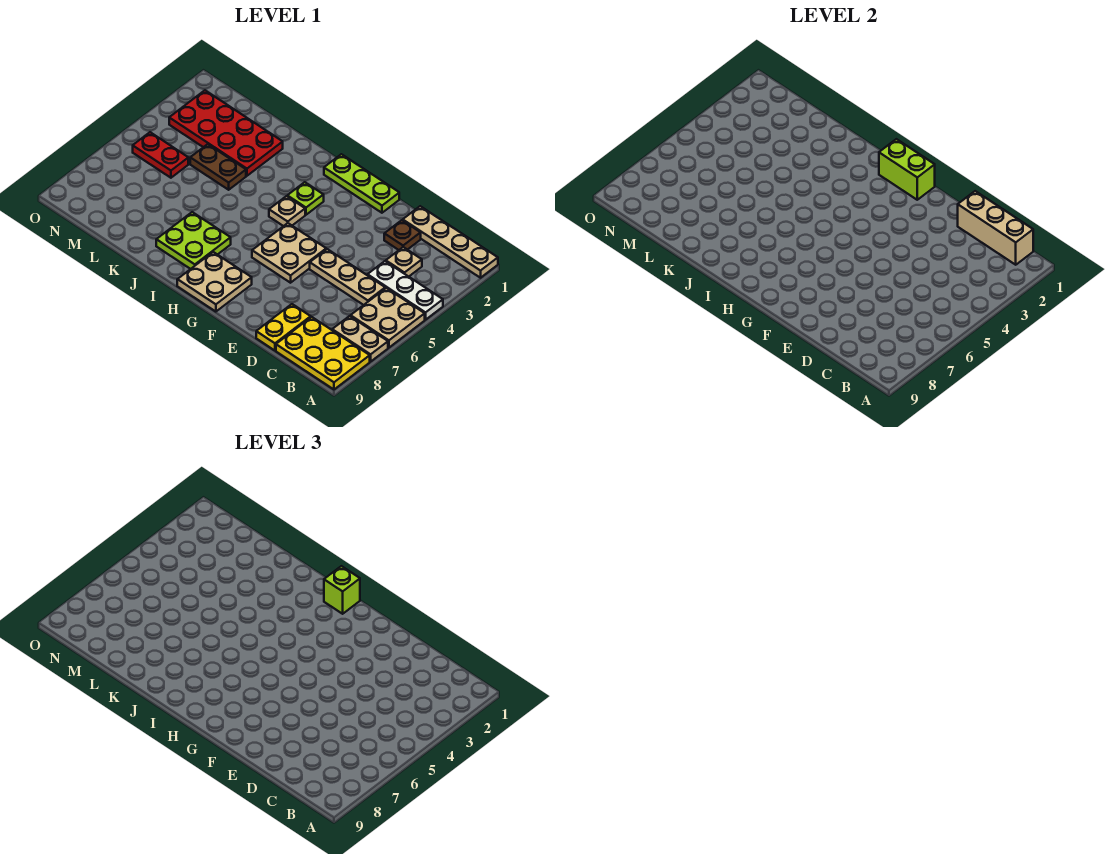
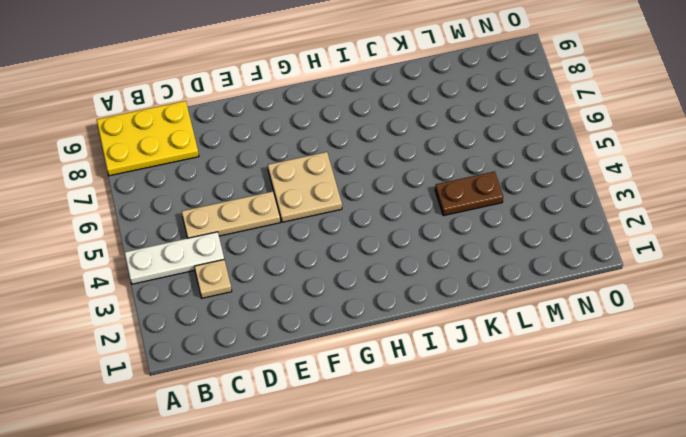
none -> tan plate A1:D1 level 1
none -> tan plate A5:B6 level 1
none -> tan plate A7:B7 level 1

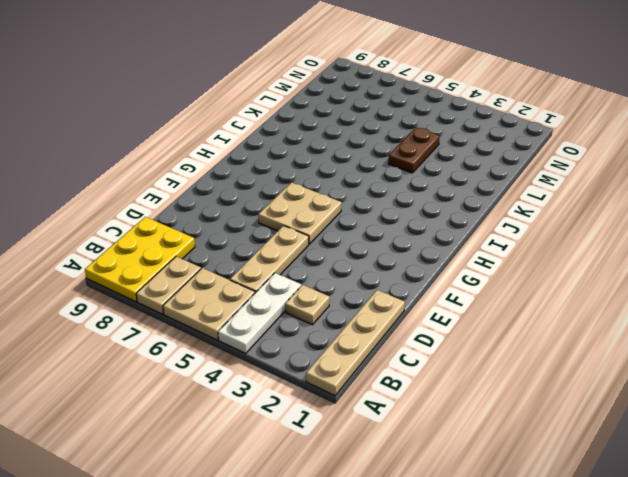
none -> brown plate D2 level 1
none -> yellow plate D8:D9 level 1
none -> lime plate F1:H1 level 1

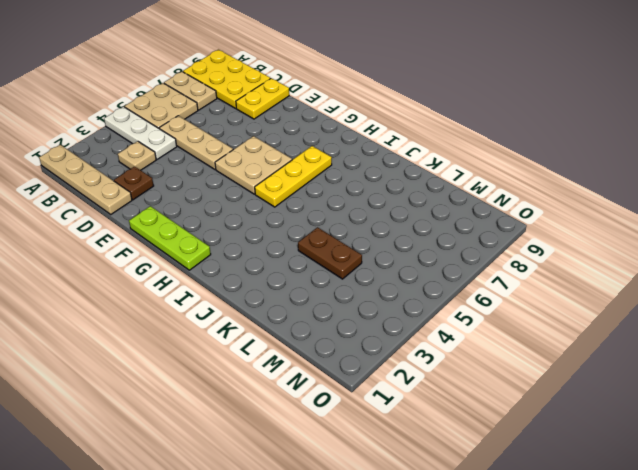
yellow plate H5:H7 level 1 -> none
none -> tan plate G8:H9 level 1
none -> lime plate H3 level 1
none -> tan plate H4 level 1

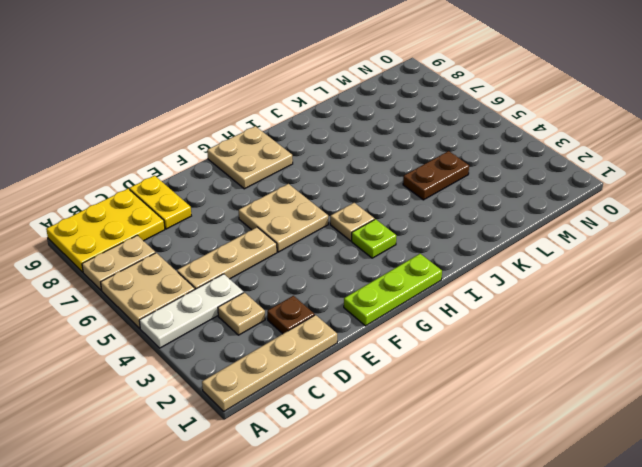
none -> lime plate I7:J8 level 1
none -> red plate K2:N3 level 1
none -> red plate M5:N5 level 1

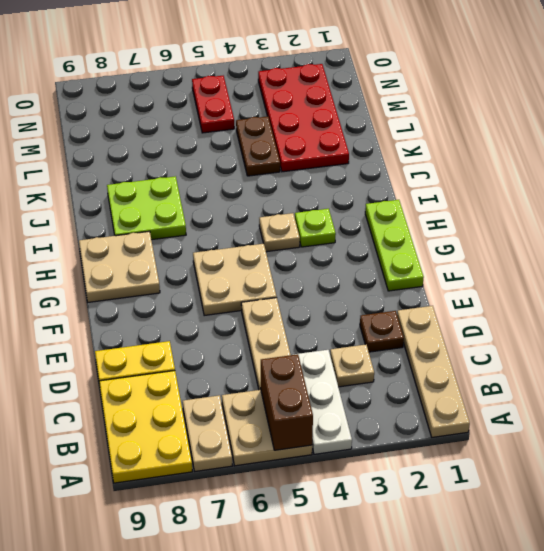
brown brick A5:B5 level 2 -> none
none -> tan brick B1:D1 level 2
none -> lime brick G1:H1 level 2
none -> lime brick H1 level 3

